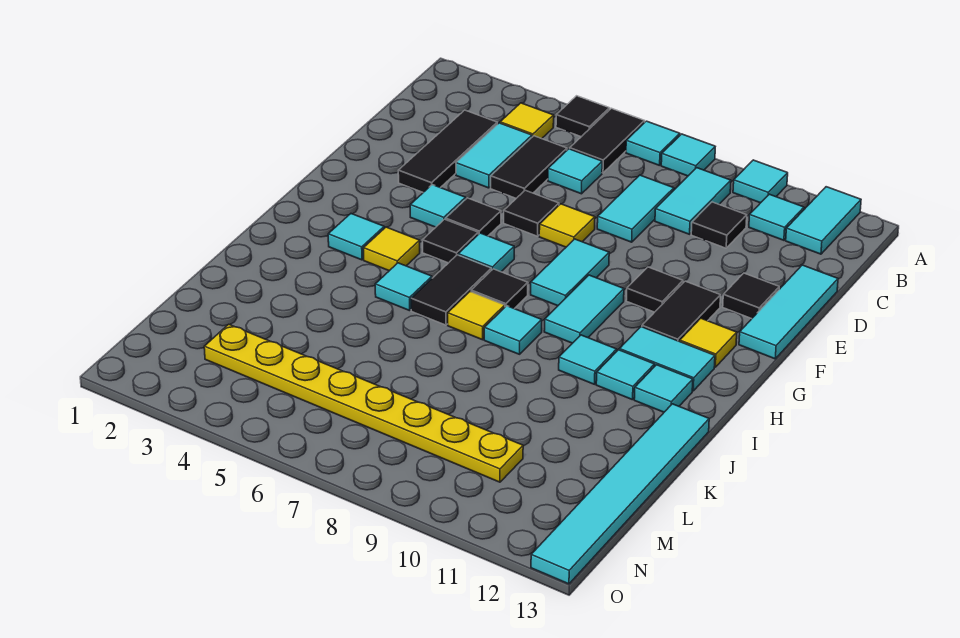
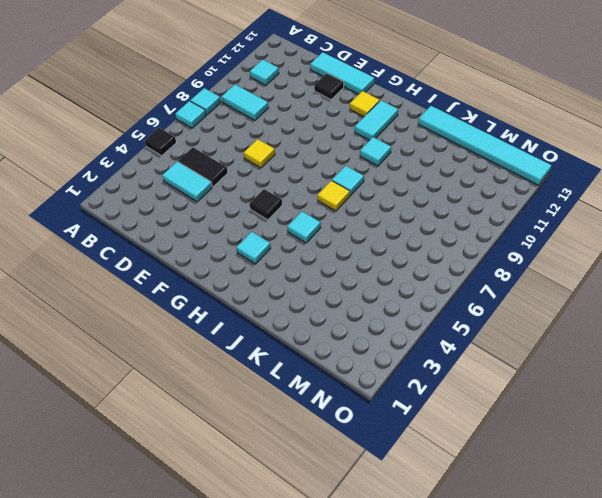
none -> black tile A6:B6 level 1
none -> cyan tile A10 level 1
none -> cyan tile A12:B12 level 1
none -> yellow tile B4 level 1

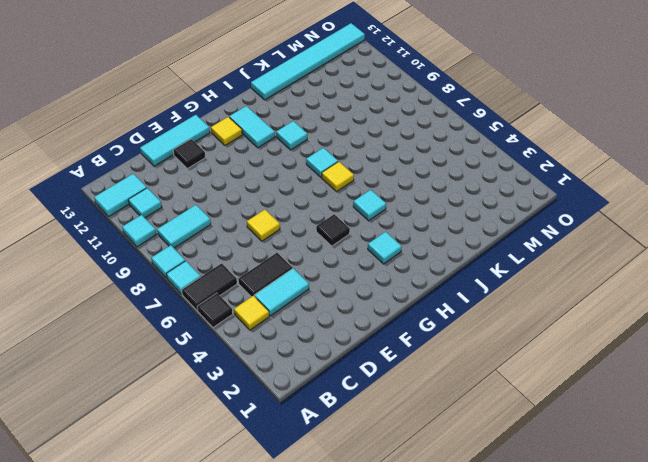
none -> black tile C3:E3 level 1
none -> cyan tile C6 level 1
none -> cyan tile C8:D8 level 1
none -> black tile C10 level 1

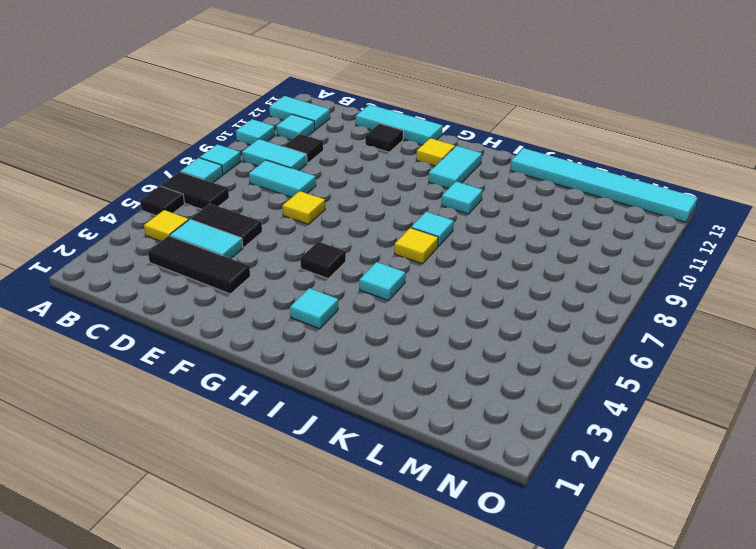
none -> cyan tile C6 level 1
none -> black tile E6 level 1
none -> cyan tile F4 level 1
none -> black tile F5 level 1

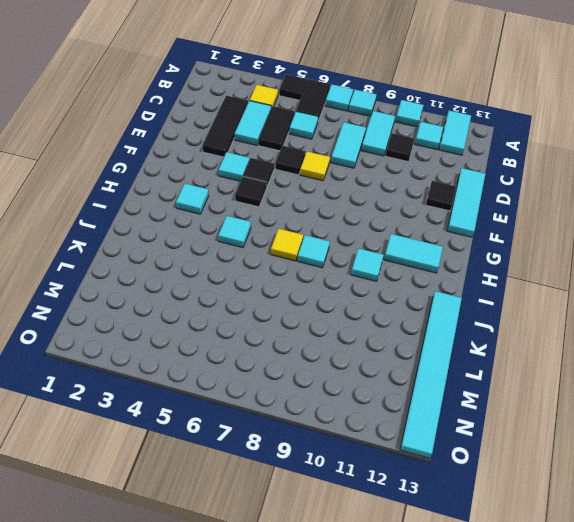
none -> cyan tile F8:G8 level 1
none -> black tile F10 level 1
none -> black tile F11:G11 level 1
none -> cyan tile G6 level 1

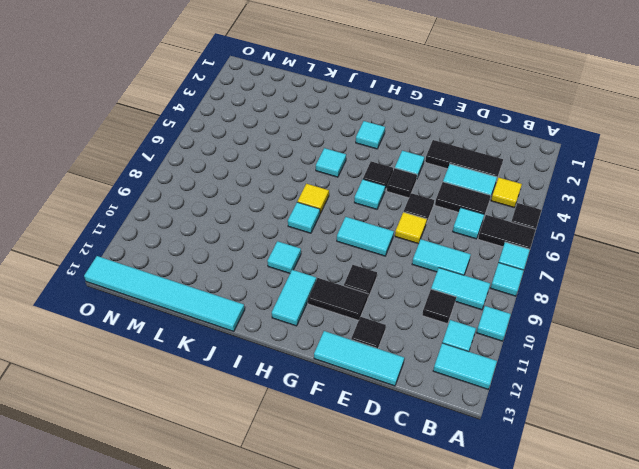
none -> cyan tile G9:H9 level 1
none -> yellow tile G12 level 1
none -> yellow tile H4 level 1
none -> black tile H6:I6 level 1

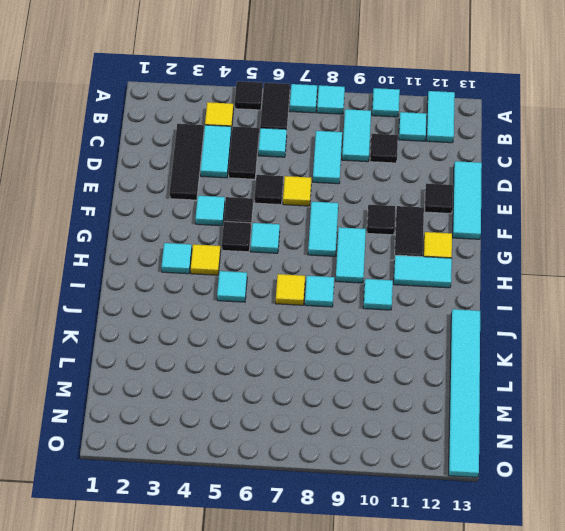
none -> black tile H6:I6 level 1
none -> black tile H7 level 1
none -> cyan tile I11 level 1
none -> cyan tile I12 level 1

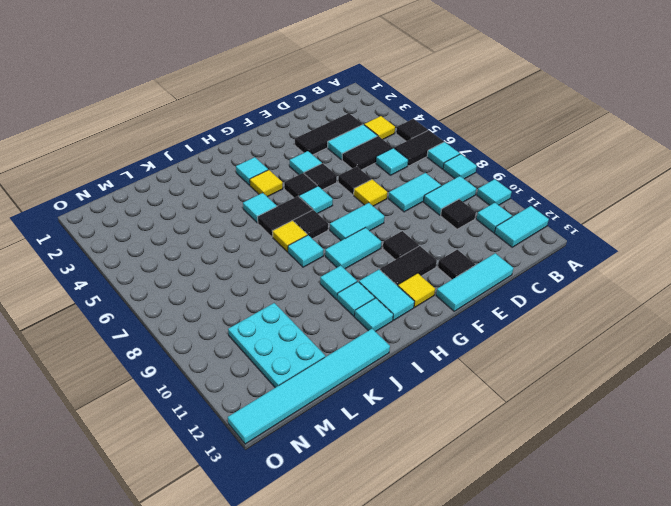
cyan plate L10:M12 level 1 -> yellow plate M3:M10 level 1

